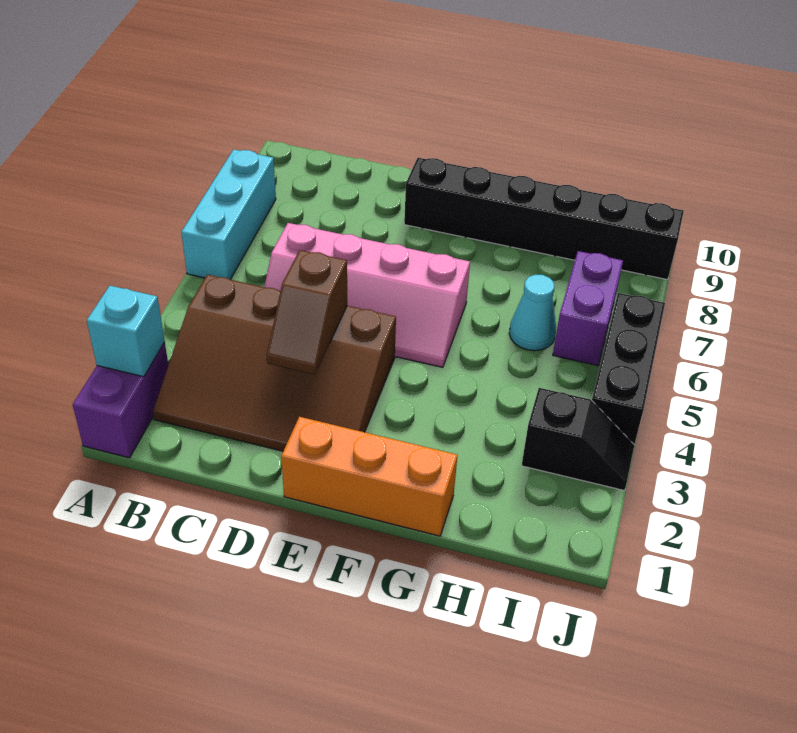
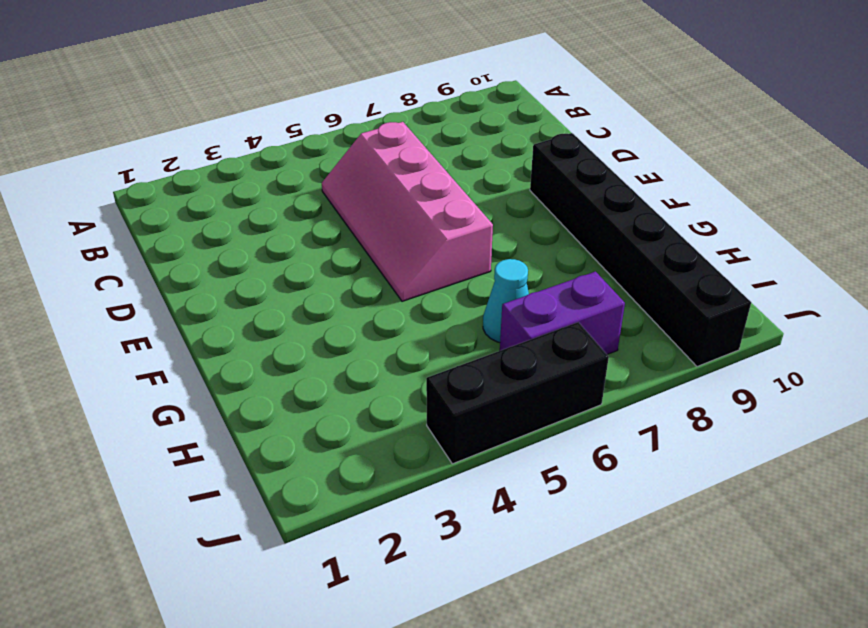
none -> purple brick A1:A2 level 1
none -> cyan brick A6:A8 level 1
none -> brown slope B2:E4 level 1 top 4

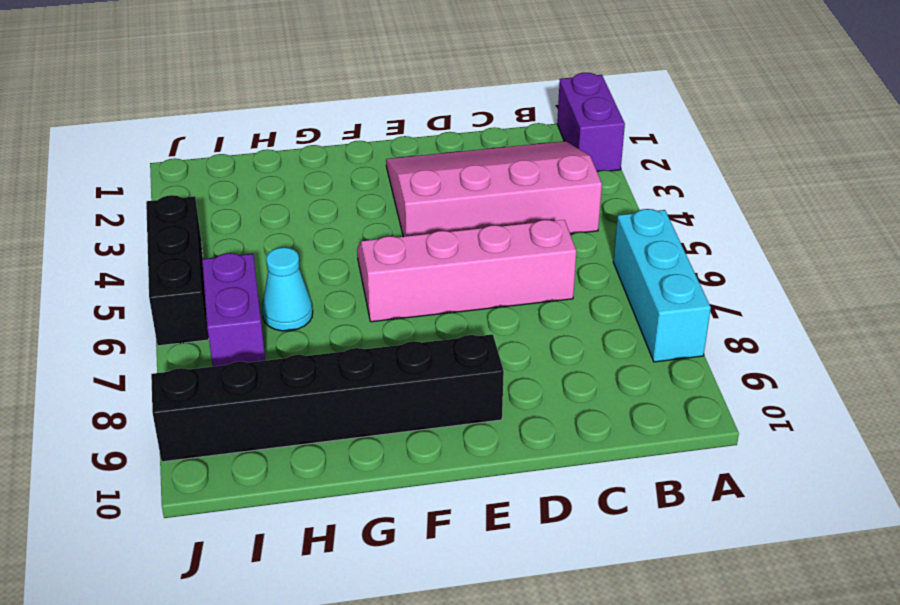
pink slope B2:E4 level 1 top 4 -> brown slope B2:E4 level 1 top 4
none -> orange brick E1:G1 level 1
none -> black slope I3:J3 level 1 top I
none -> cyan brick A2 level 2

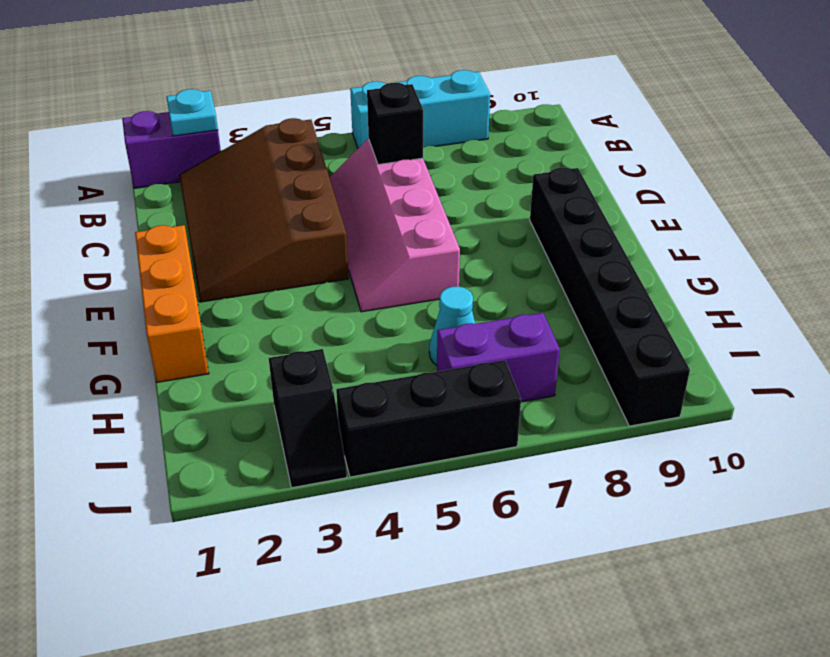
cyan plate A2 level 2 -> cyan brick A2 level 2
black brick C6 level 2 -> none
none -> brown slope D3:D4 level 2 top 4

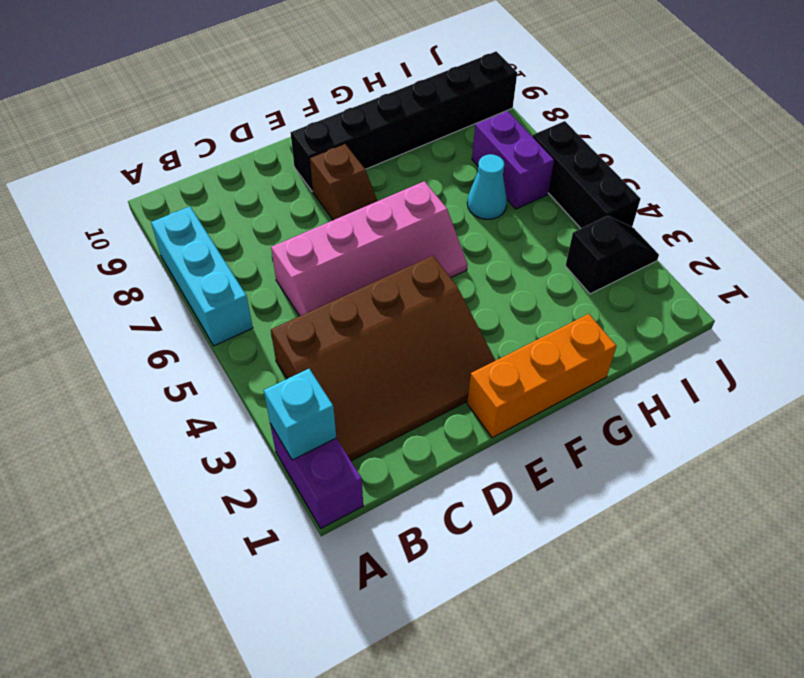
brown slope E7:E8 level 1 top 8 -> brown slope D3:D4 level 2 top 4

